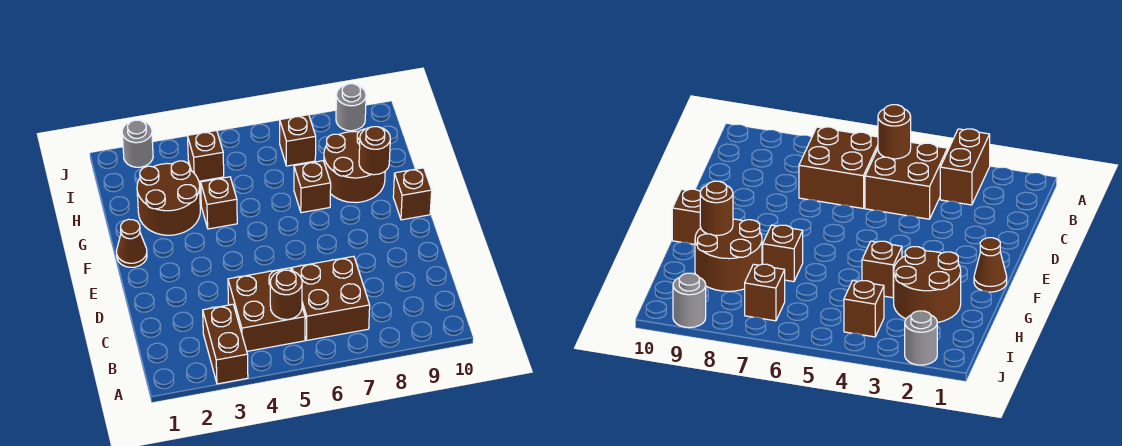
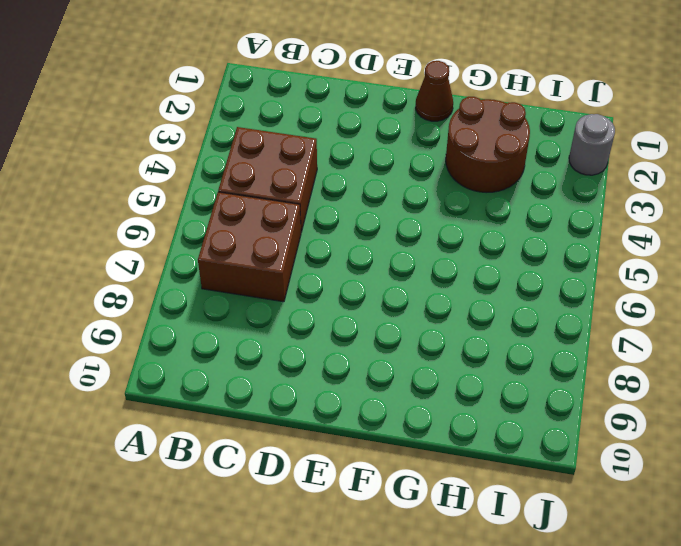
none -> brown brick A3:B3 level 1
none -> brown brick F10 level 1
none -> brown brick G4 level 1

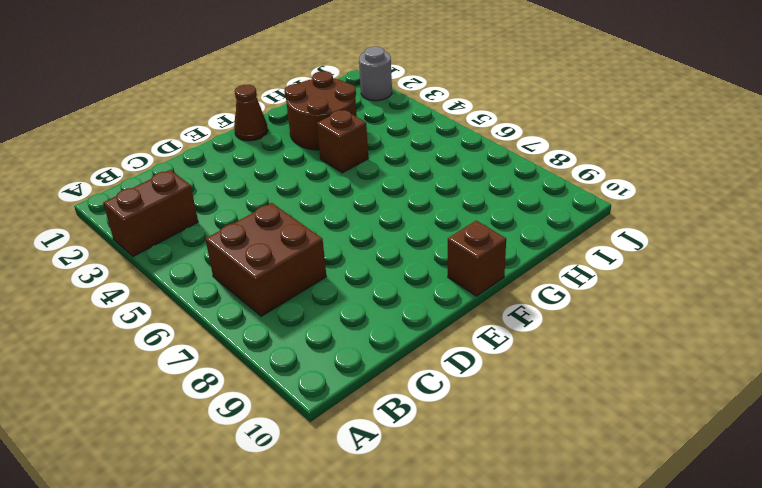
none -> brown brick B4:C5 level 1
none -> brown brick G7 level 1
none -> brown round brick G8:H9 level 1

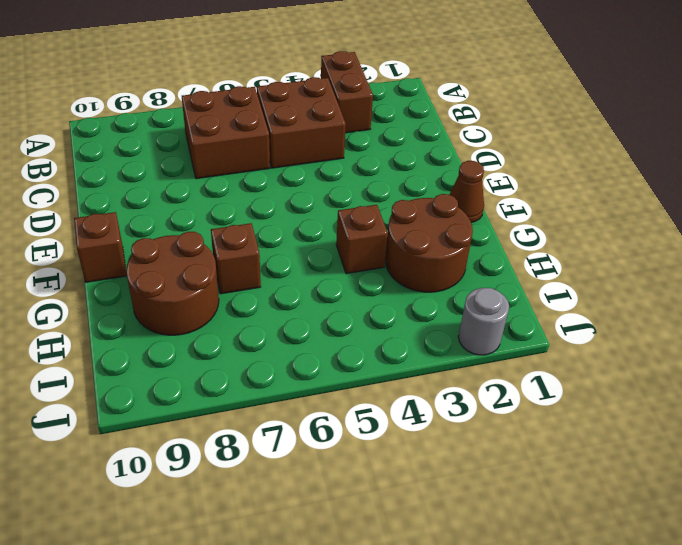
none -> brown brick I4 level 1
none -> brown brick I7 level 1
none -> grey round brick J9 level 1

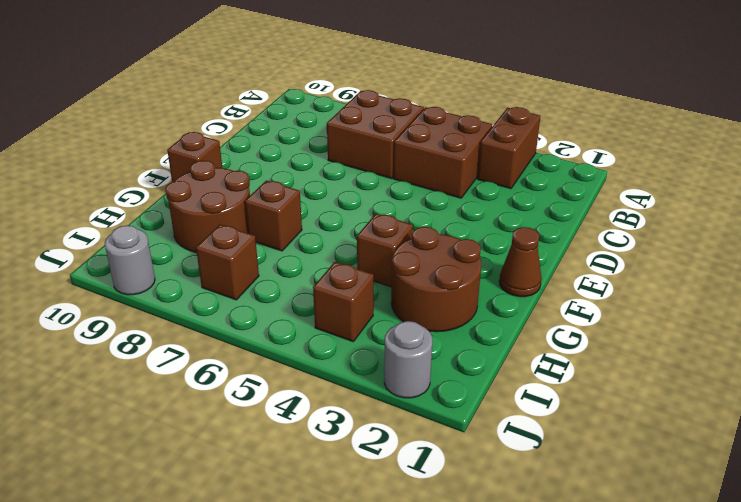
none -> brown round brick B5 level 2
none -> brown round brick G9 level 2

